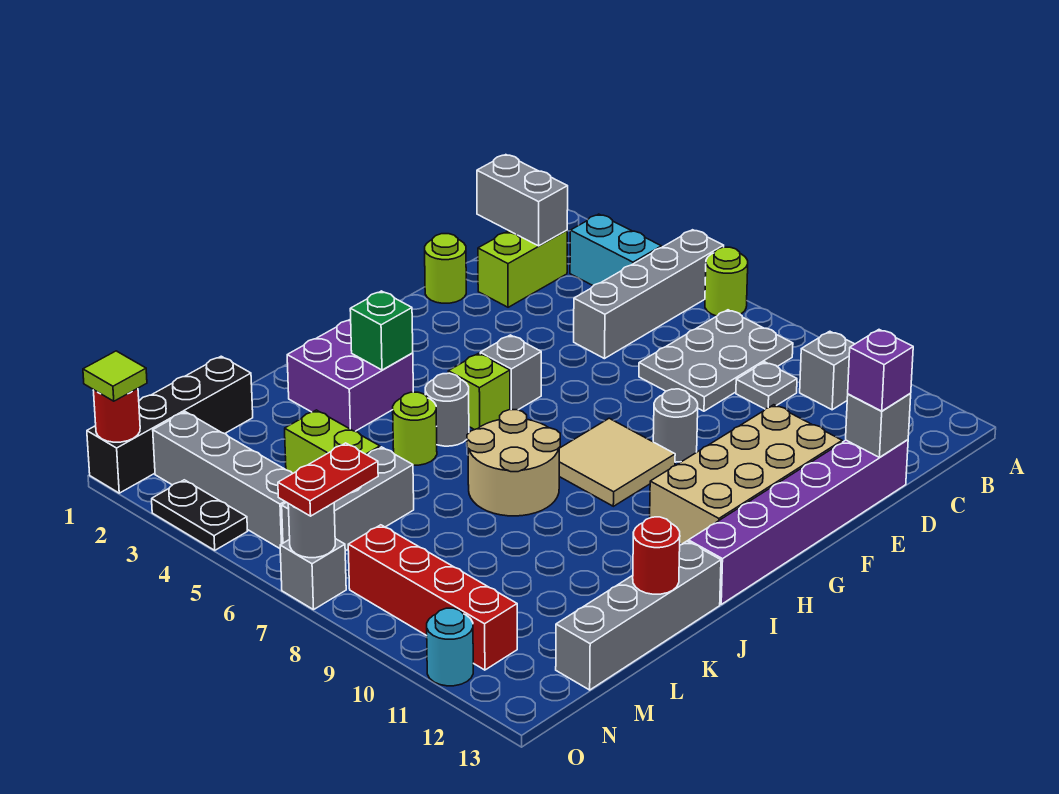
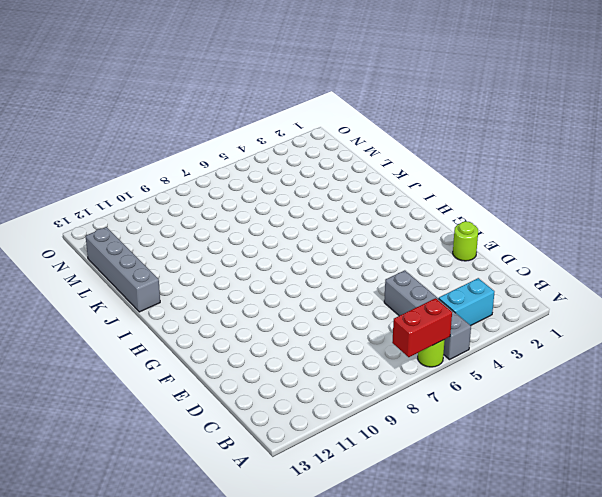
red brick A6:A7 level 2 -> none
none -> grey plate B7:D8 level 1
none -> grey brick B10 level 1
none -> lime brick C2:D2 level 1
none -> grey plate C9 level 1

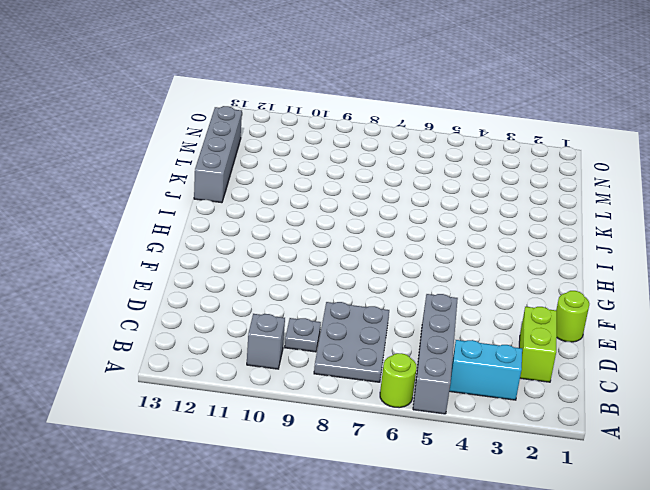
none -> purple brick D13:I13 level 1
none -> tan brick E11:H12 level 1
none -> grey round brick F9 level 1
none -> grey brick G5 level 1

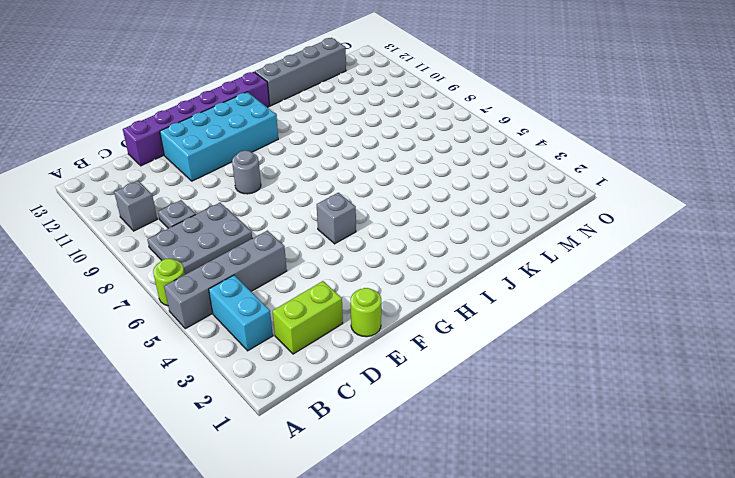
cyan brick E11:H12 level 1 -> tan brick E11:H12 level 1
none -> tan tile G8:H9 level 1
none -> lime brick H5 level 1
none -> purple brick I2:J3 level 1
none -> grey round brick I5 level 1

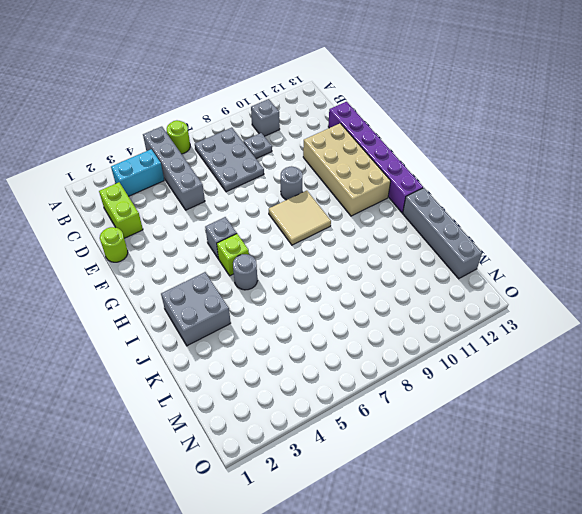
grey brick I2:J3 level 1 -> purple brick I2:J3 level 1
none -> tan round brick I7:J8 level 1
none -> lime round brick J5 level 1
none -> black brick L1:O1 level 1
none -> lime brick L4:L5 level 1

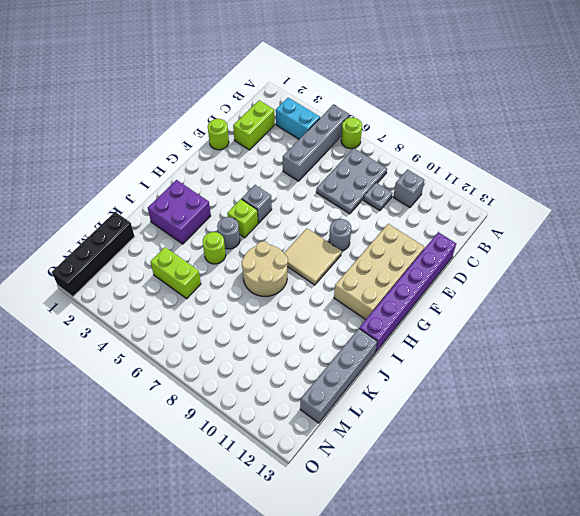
none -> grey brick L6:N6 level 1
none -> grey brick N2:N5 level 1
none -> red brick N8:N11 level 1
none -> black plate O3:O4 level 1

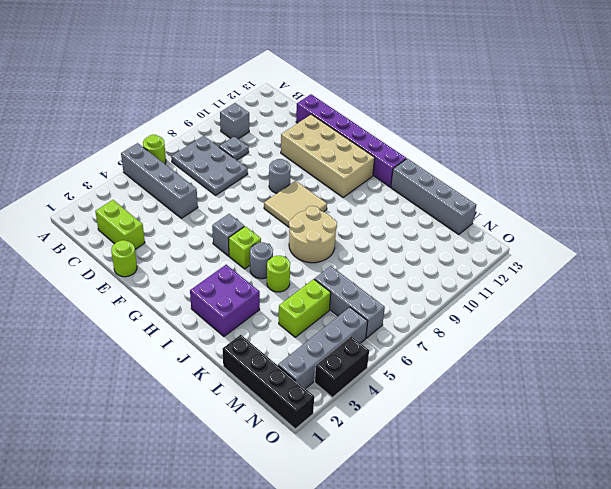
black brick O3:O4 level 1 -> black plate O3:O4 level 1
none -> cyan brick B3:B4 level 1
none -> red brick N8:N11 level 1
none -> grey brick O7 level 1
none -> cyan round brick O11 level 1

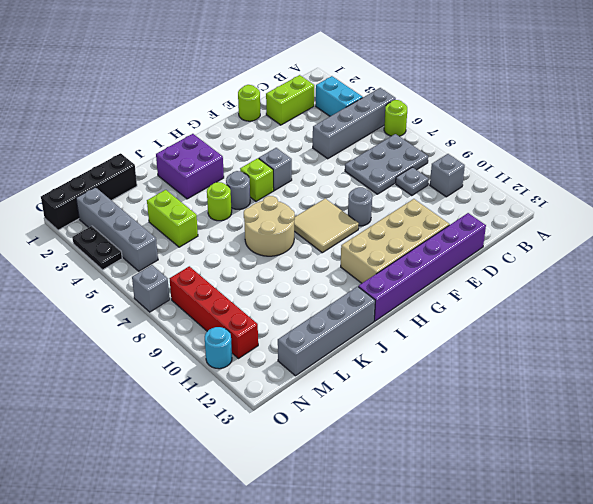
none -> grey brick L6:N6 level 1
none -> grey brick C1:C2 level 2
none -> grey brick D13 level 2
none -> green brick I3 level 2

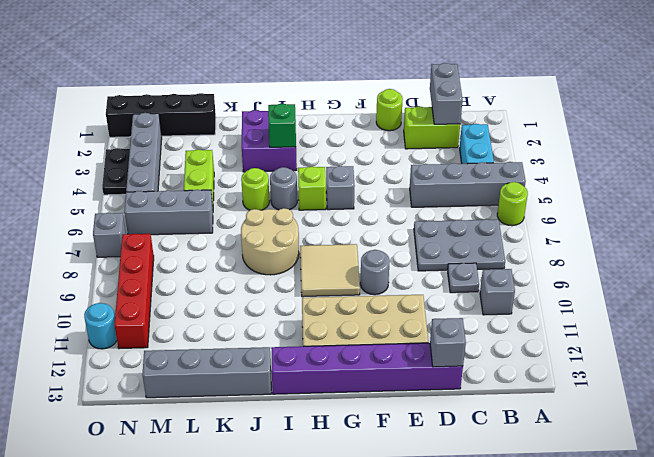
none -> red round brick K13 level 2
none -> red round brick O1 level 2
none -> grey round brick O7 level 2
none -> purple brick D13 level 3

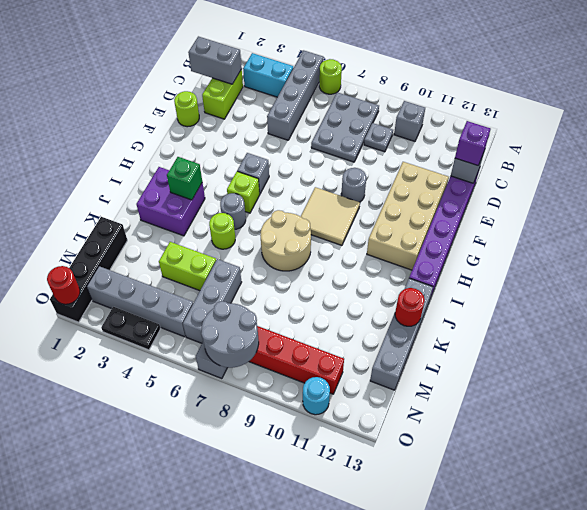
grey round brick N7:O8 level 2 -> grey round brick O7 level 2
none -> red plate N7:O7 level 3
none -> lime tile O1 level 3

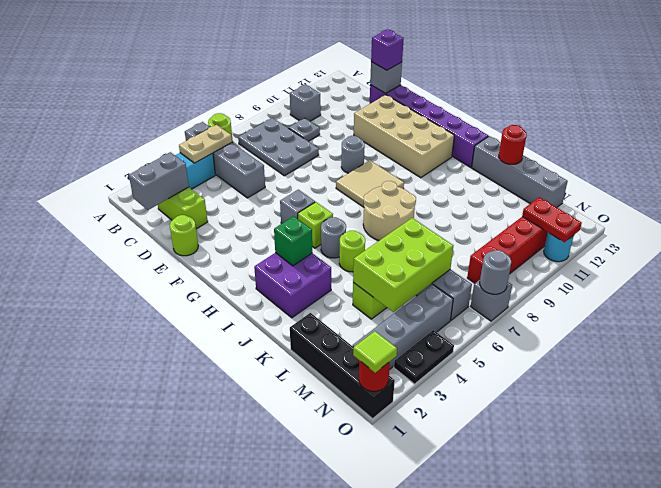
tan plate B4:B5 level 2 -> none
lime brick L4:M6 level 2 -> none
red plate N11:O11 level 2 -> red plate N7:O7 level 3

